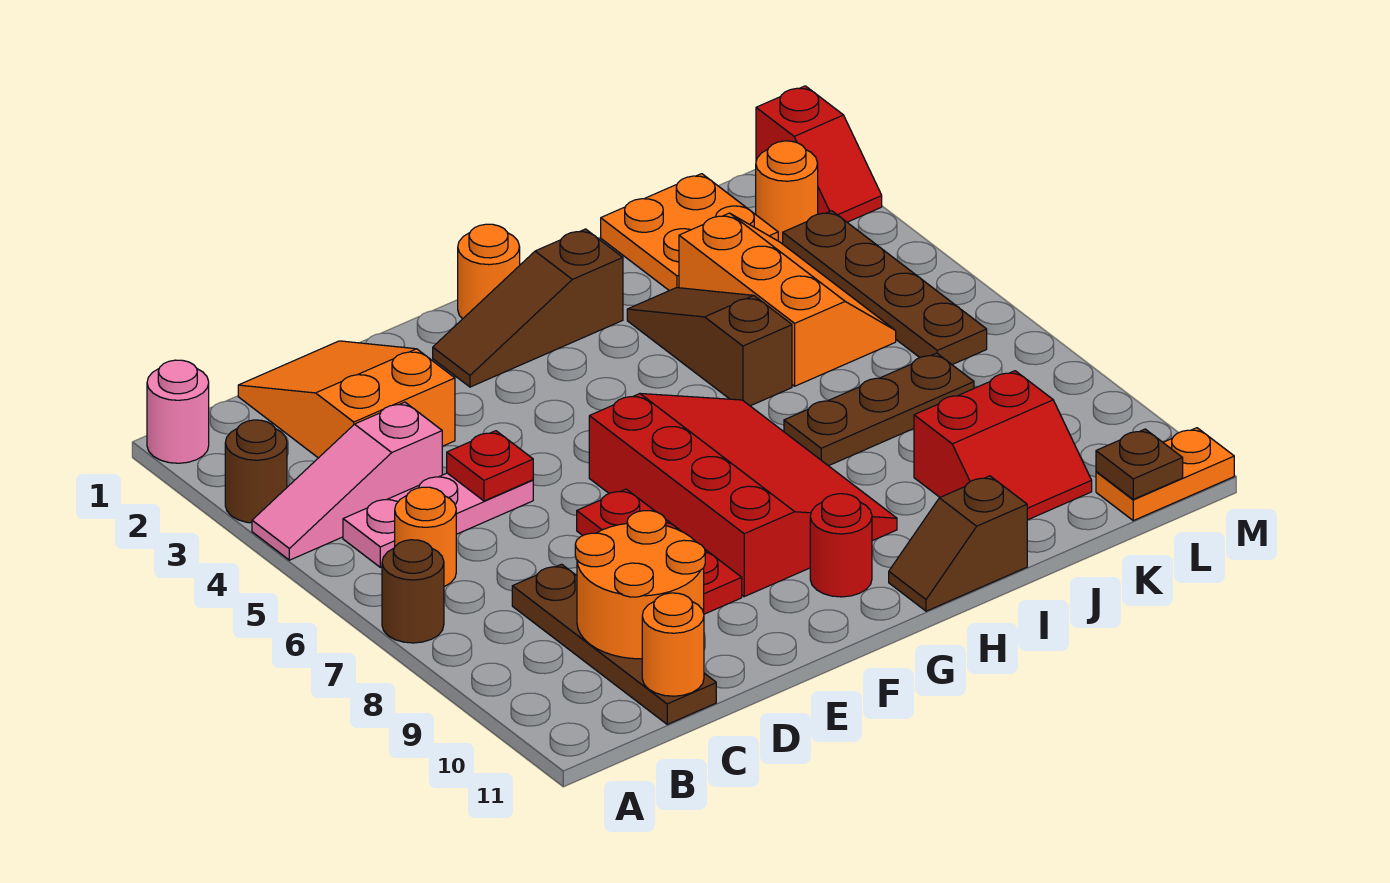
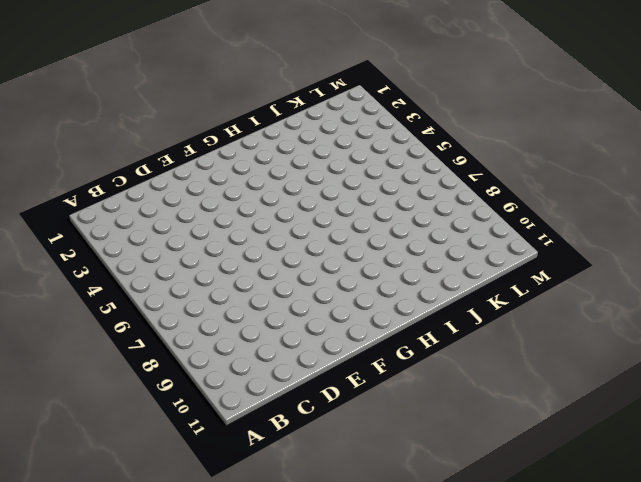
none -> pink round brick A1 level 1
none -> brown round brick A3 level 1
none -> pink slope A4:C4 level 1 top C

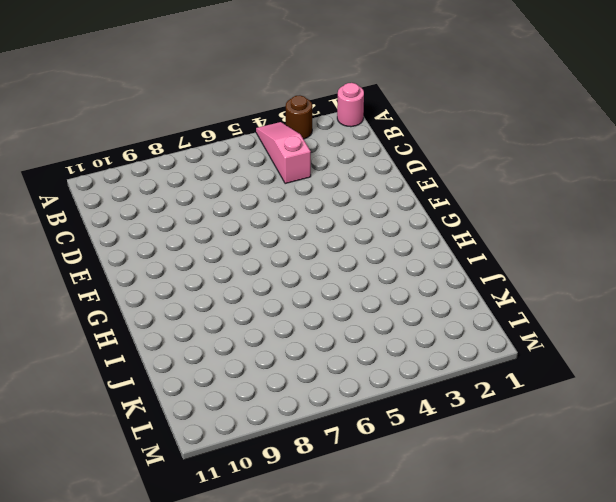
none -> brown round brick A7 level 1
none -> pink plate B5:D5 level 1
none -> orange round brick B6 level 1

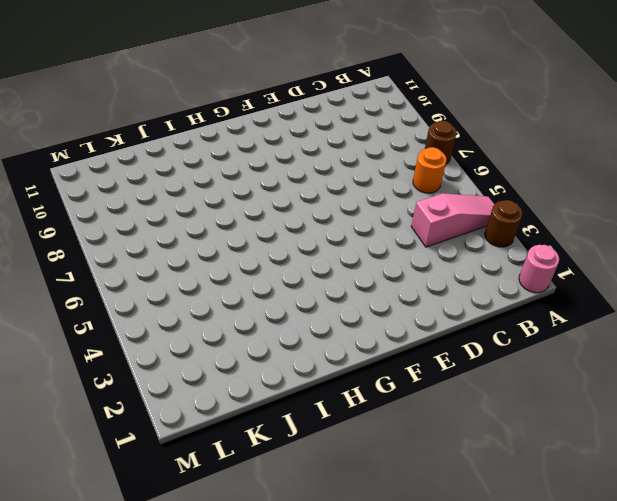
none -> pink plate B5:D5 level 1
none -> orange slope C1:D3 level 1 top 3
none -> brown plate C8:C11 level 1

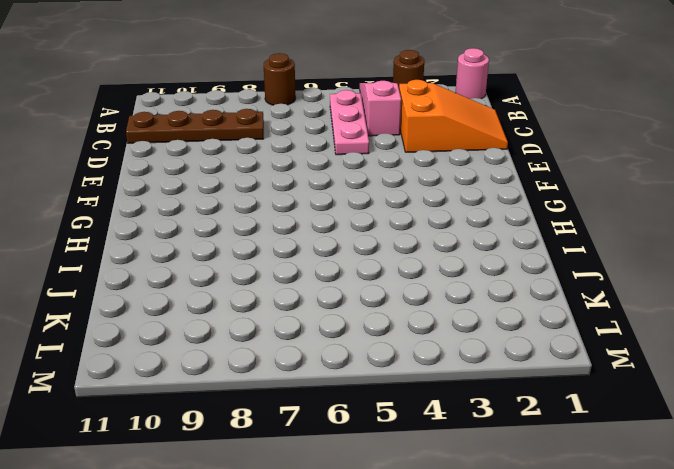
none -> orange round brick B6 level 1
none -> red plate E7:E9 level 1
none -> brown slope F2:H2 level 1 top H

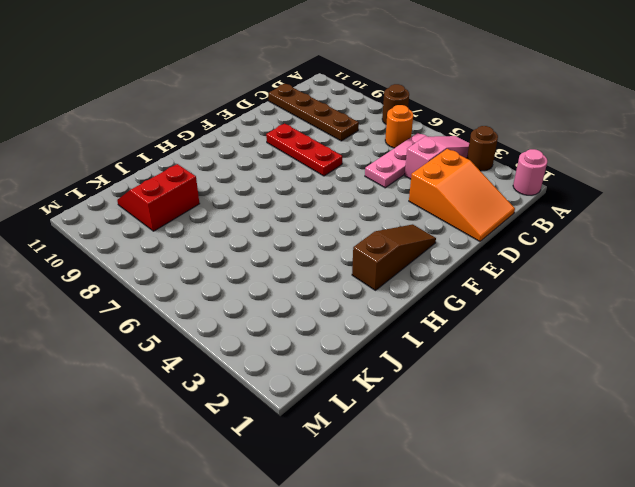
none -> red slope F6:H9 level 1 top F
none -> orange round brick G1 level 1
none -> red round brick G10 level 1

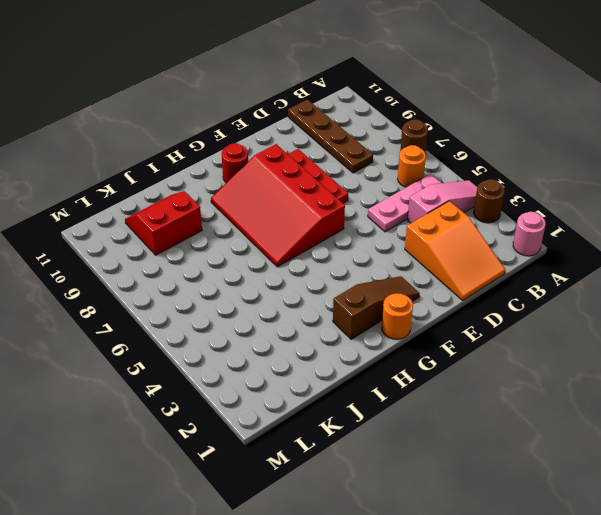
none -> brown slope H11:I11 level 1 top I
none -> brown slope I3:I5 level 1 top 5
none -> brown plate I7:K7 level 1

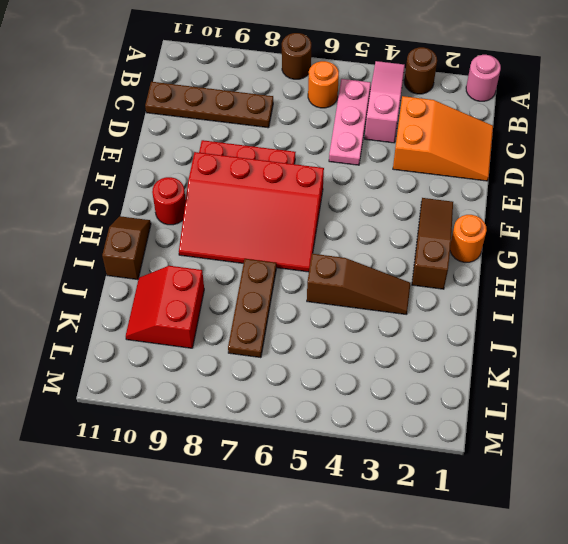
none -> orange plate J1:K2 level 1
none -> orange slope J3:K5 level 1 top J
none -> orange round brick L2 level 1

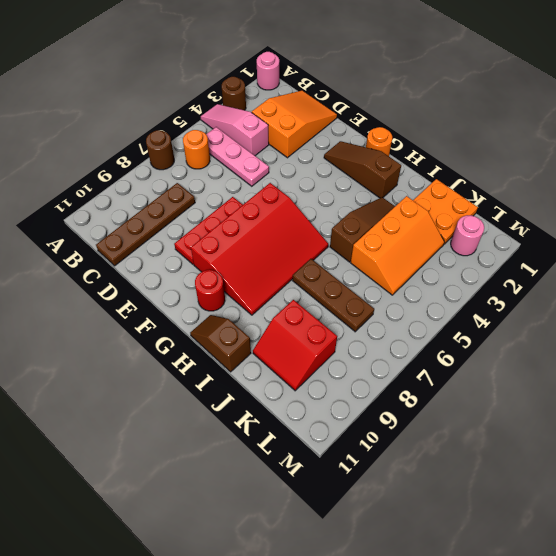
pink round brick L2 level 1 -> orange round brick L2 level 1
none -> brown plate L3:L6 level 1
none -> orange plate L11:M11 level 1
none -> red slope M1:M2 level 1 top 1

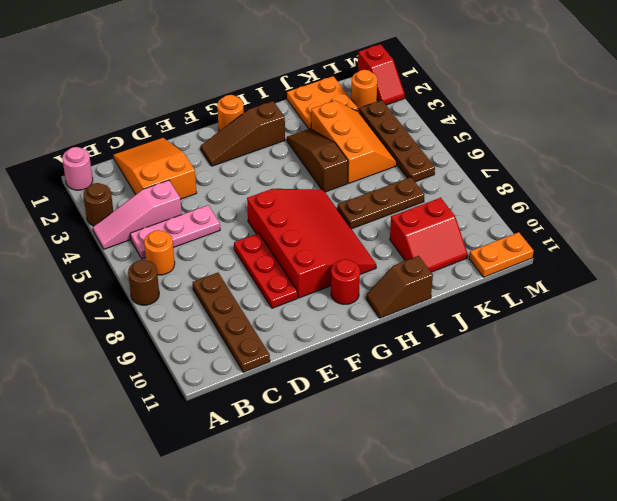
none -> orange round brick C9:D10 level 2
none -> orange round brick C11 level 2
none -> red plate D5 level 2

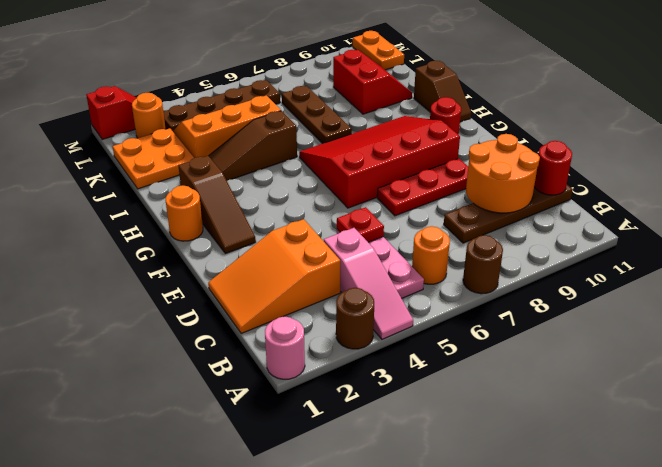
red round brick C11 level 2 -> orange round brick C11 level 2
none -> brown plate L11 level 2

